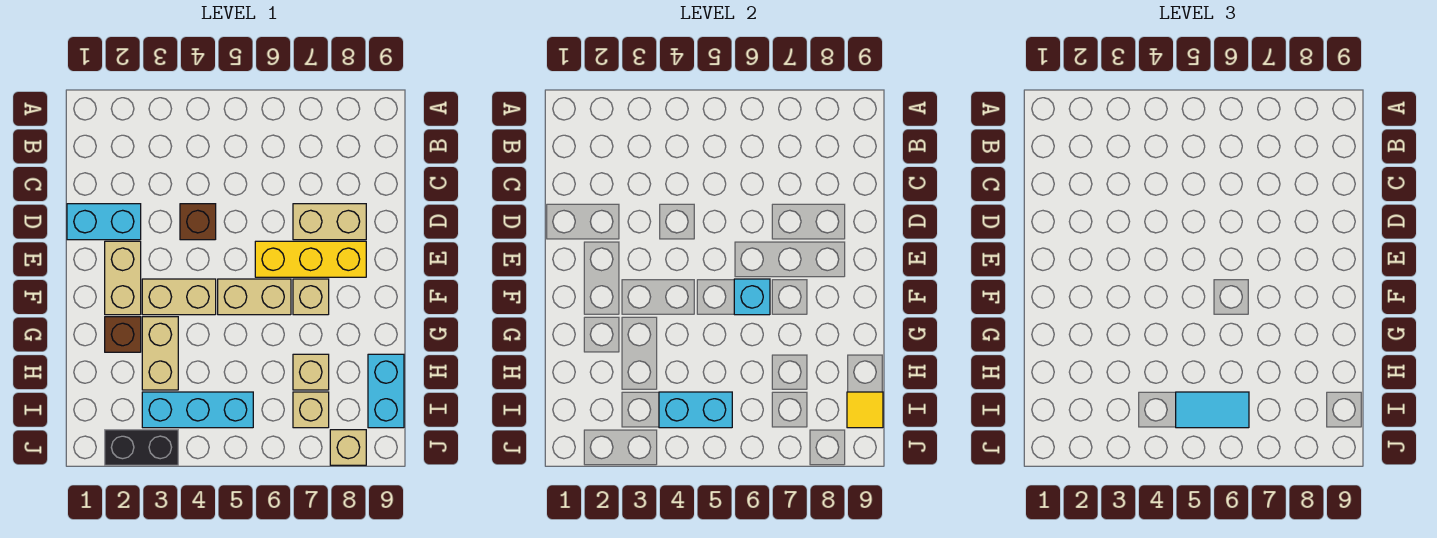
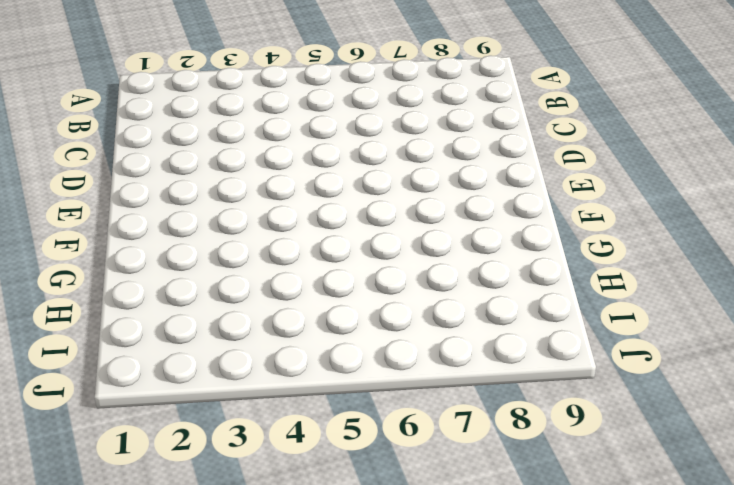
none -> cyan brick D1:D2 level 1
none -> brown brick D4 level 1
none -> tan brick D7:D8 level 1

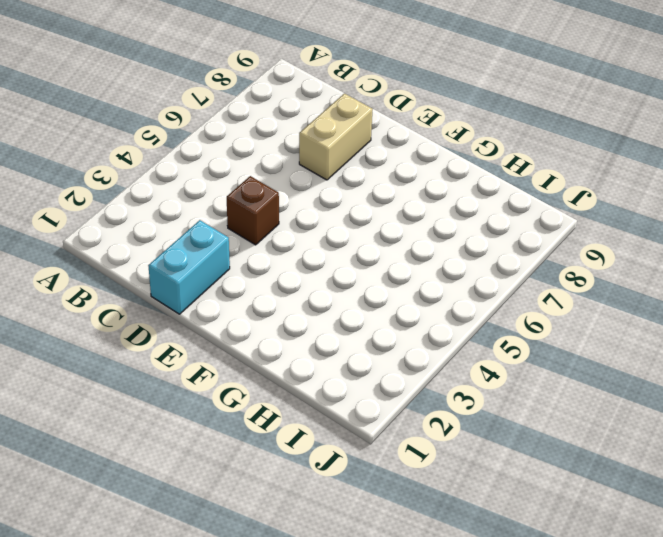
none -> tan brick E2:F2 level 1
none -> yellow brick E6:E8 level 1
none -> tan brick F3:F4 level 1

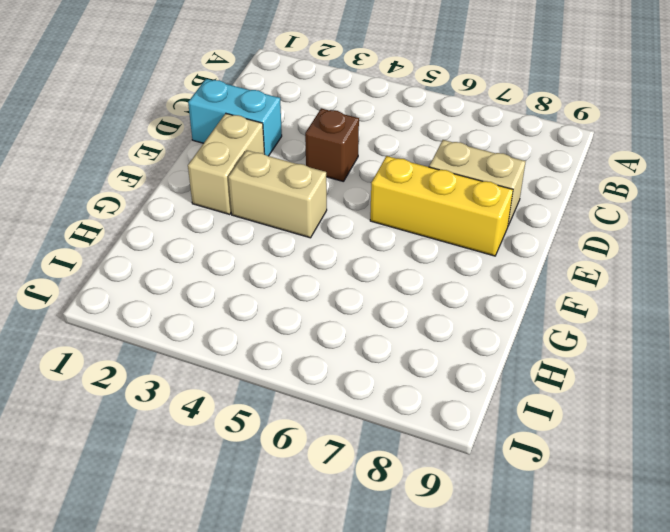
none -> tan brick F5:F6 level 1
none -> tan brick F7 level 1
none -> brown brick G2 level 1

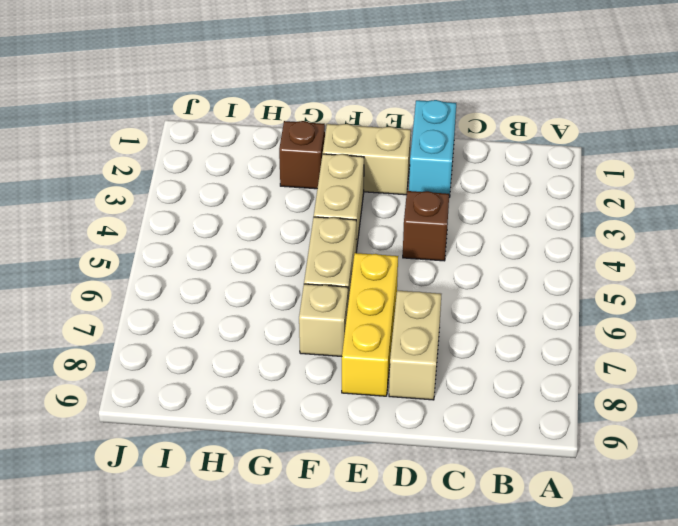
none -> tan brick G3:H3 level 1
none -> tan brick H7 level 1
none -> cyan brick H9:I9 level 1

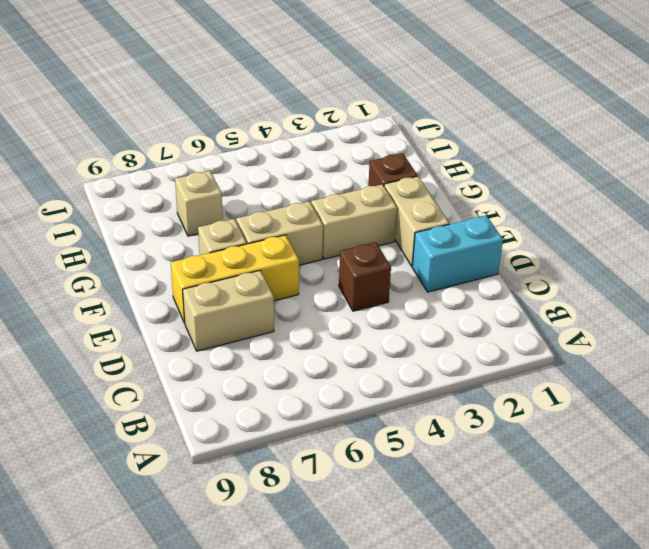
none -> tan brick G3:H3 level 1
none -> cyan brick H9:I9 level 1
none -> cyan brick I3:I5 level 1

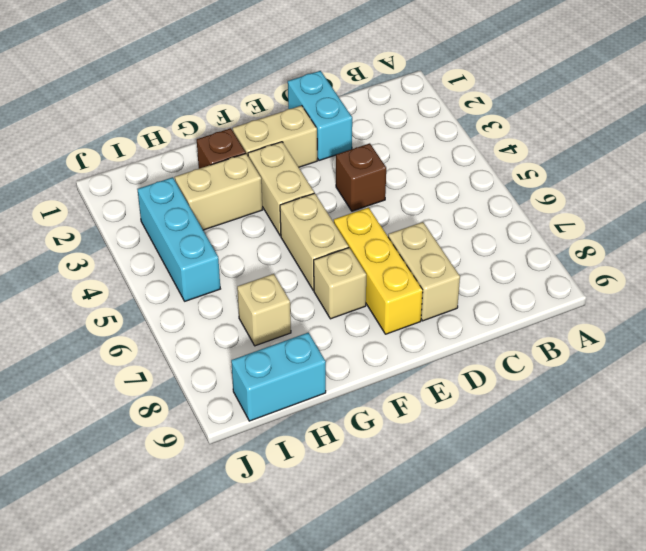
none -> tan brick I7 level 1
none -> black brick J2:J3 level 1
none -> tan brick J8 level 1

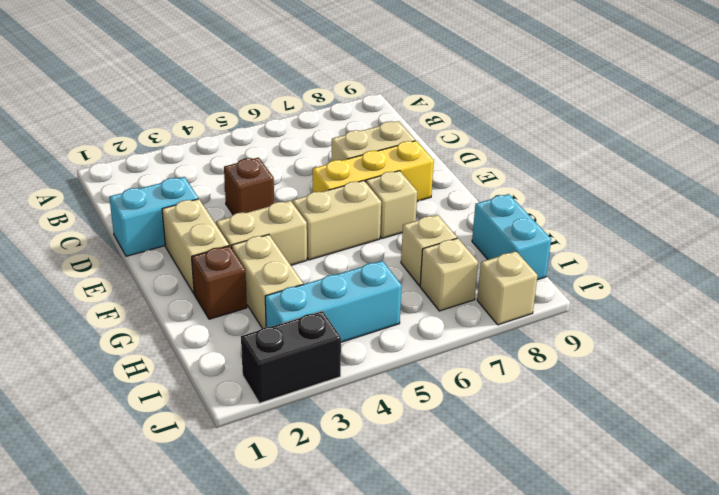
none -> cyan brick F6 level 2
none -> cyan brick I4:I5 level 2
none -> yellow tile I9 level 2

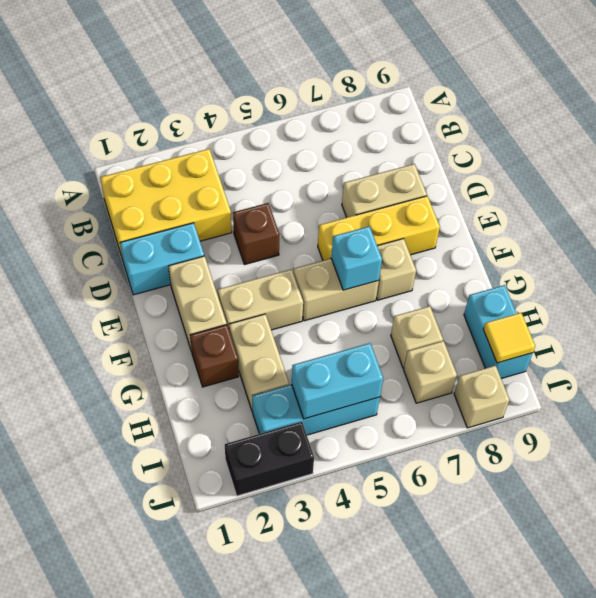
yellow brick B1:C3 level 1 -> none
none -> cyan tile I5:I6 level 3

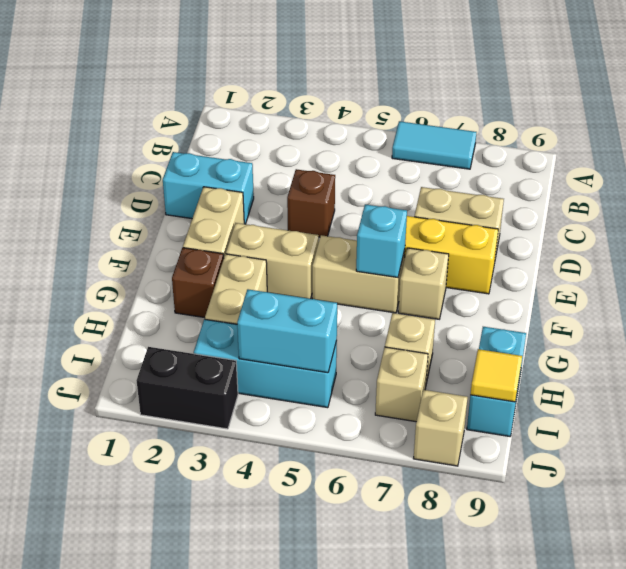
cyan tile A6:A7 level 1 -> cyan tile I5:I6 level 3

